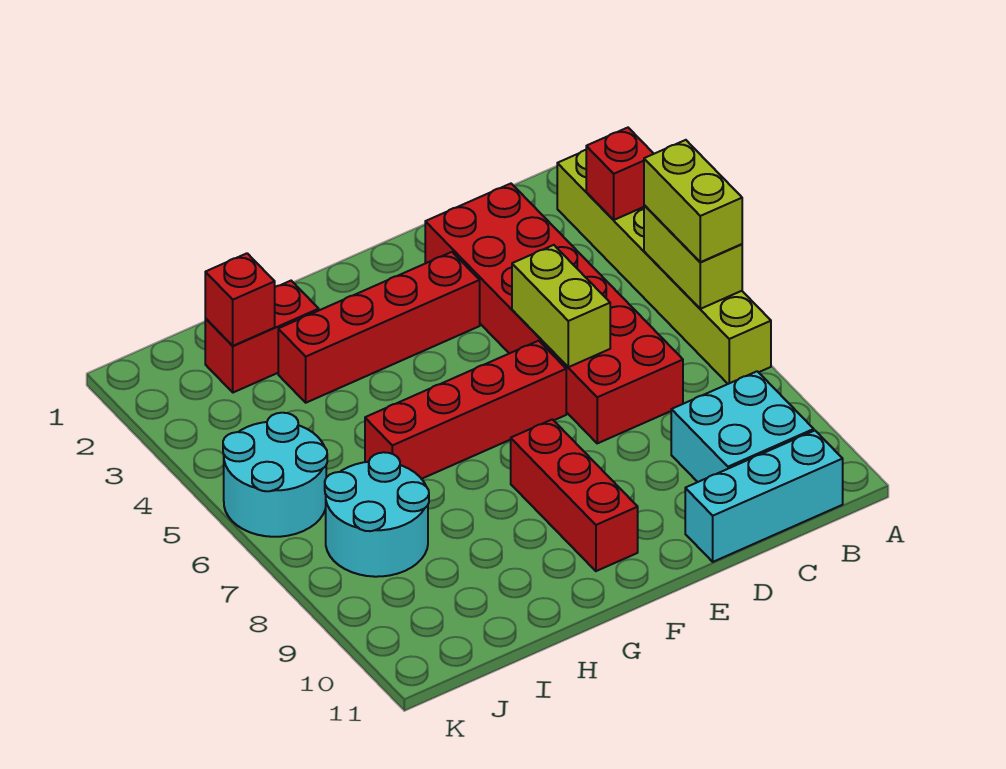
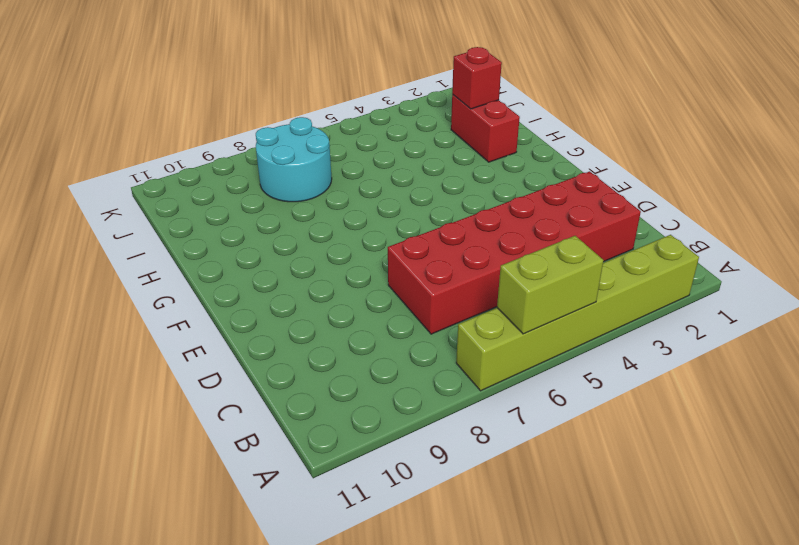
none -> cyan brick B9:C10 level 1
none -> cyan brick B11:D11 level 1
none -> red brick E3:H3 level 1

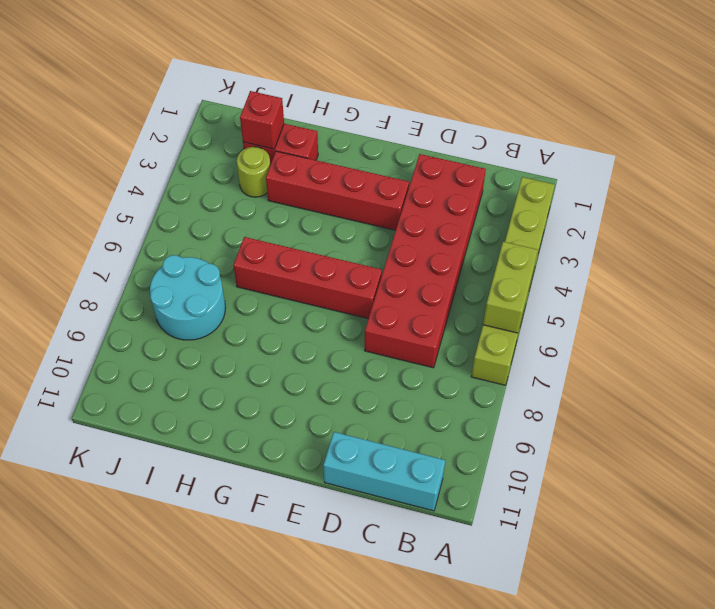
lime round brick I3 level 1 -> none
none -> cyan brick B9:C10 level 1
none -> red brick F8:F10 level 1
none -> cyan round brick J5:K6 level 1

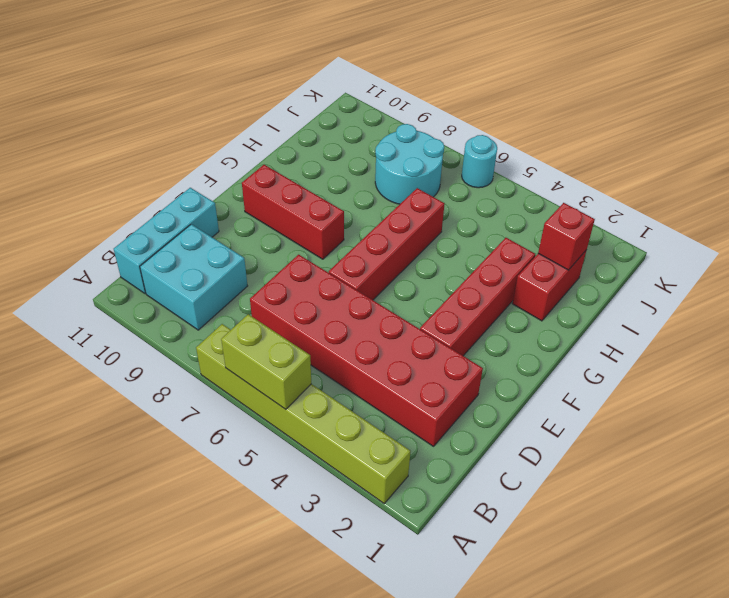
cyan round brick K6 level 1 -> cyan round brick J5:K6 level 1
none -> red brick A3 level 2
none -> lime brick D5:D6 level 2
none -> lime brick A5:A6 level 3

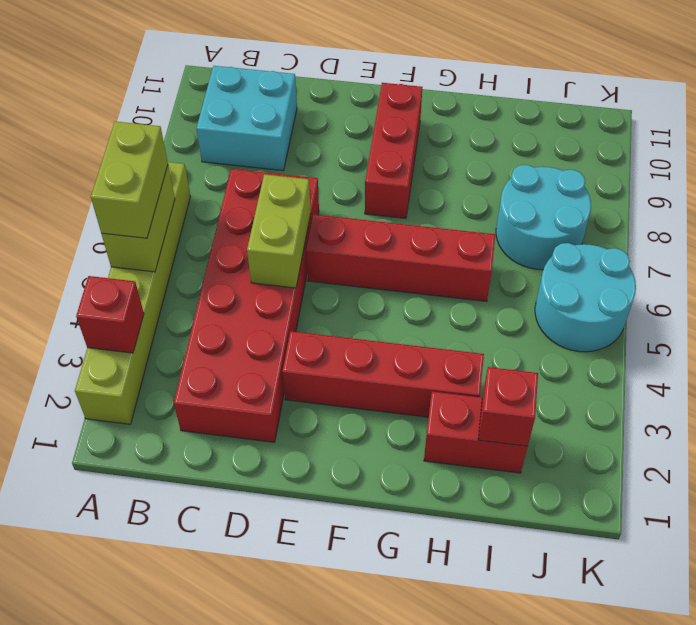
none -> cyan brick B11:D11 level 1

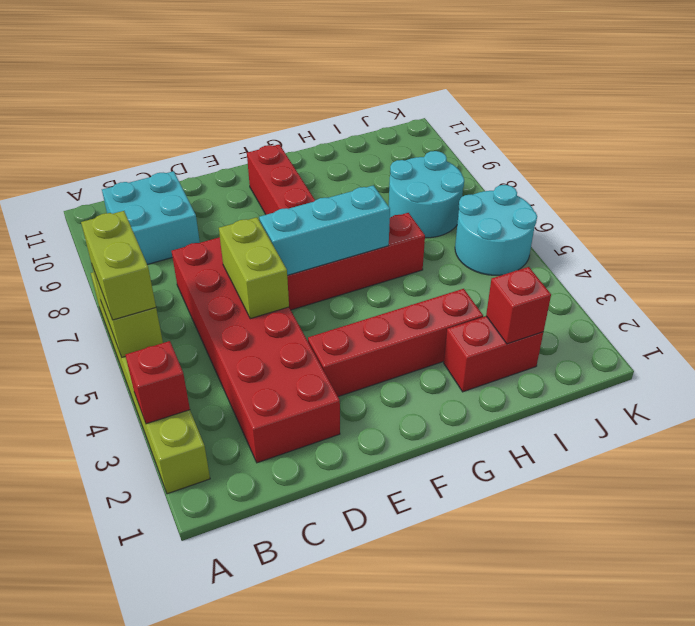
cyan brick E6:G6 level 2 -> cyan brick B11:D11 level 1

